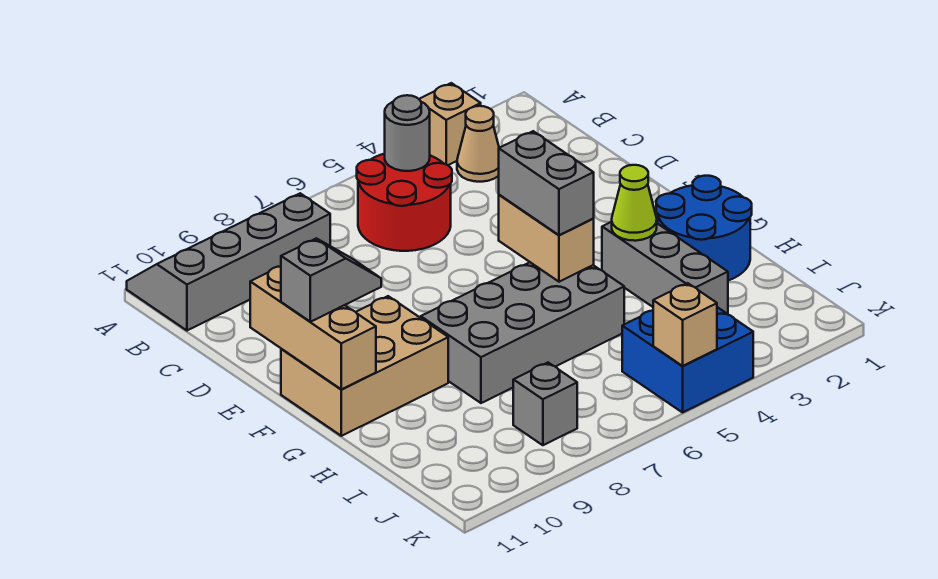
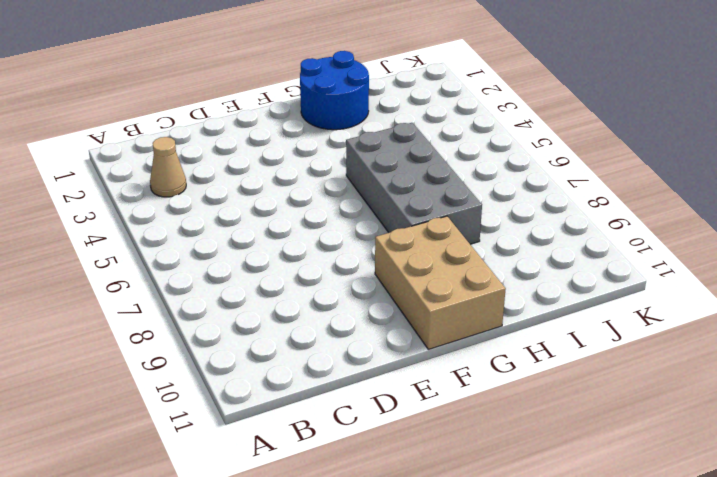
none -> tan brick A3 level 1
none -> grey slope A8:B11 level 1 top B
none -> red round brick B5:C6 level 1

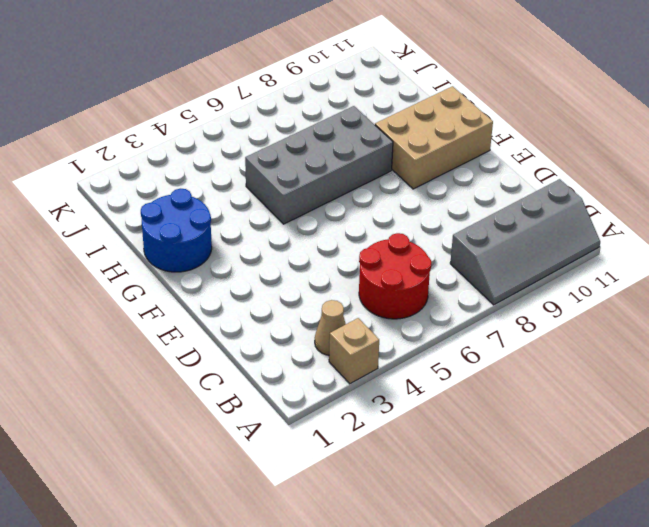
none -> grey brick G3:I3 level 1
none -> blue brick J4:K5 level 1
none -> grey brick J8 level 1

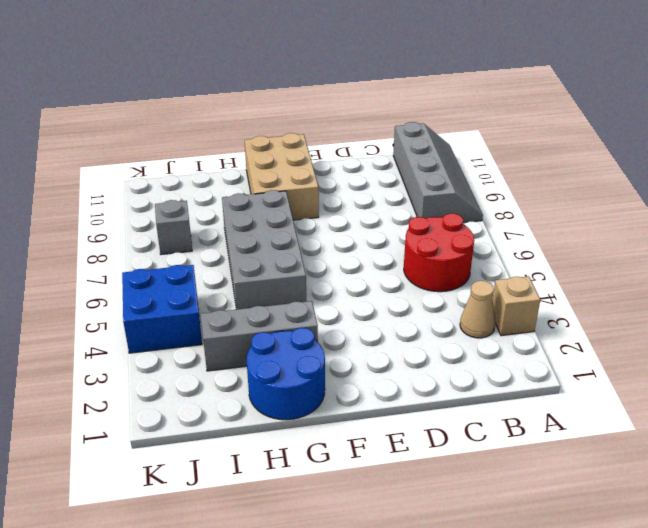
none -> grey round brick B5 level 2
none -> tan brick E11:G11 level 2
none -> tan brick F5:G5 level 2

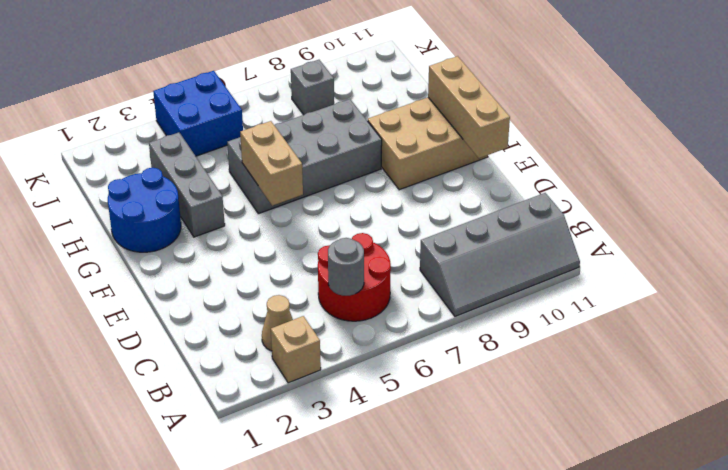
none -> lime cone G3 level 2
none -> tan brick K5 level 2
none -> grey brick F5:G5 level 3

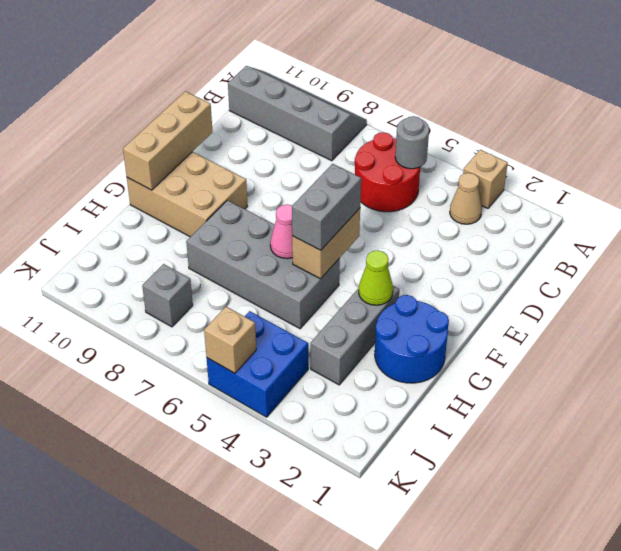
pink cone G6 level 2 -> none
none -> grey slope F10:F11 level 3 top 11

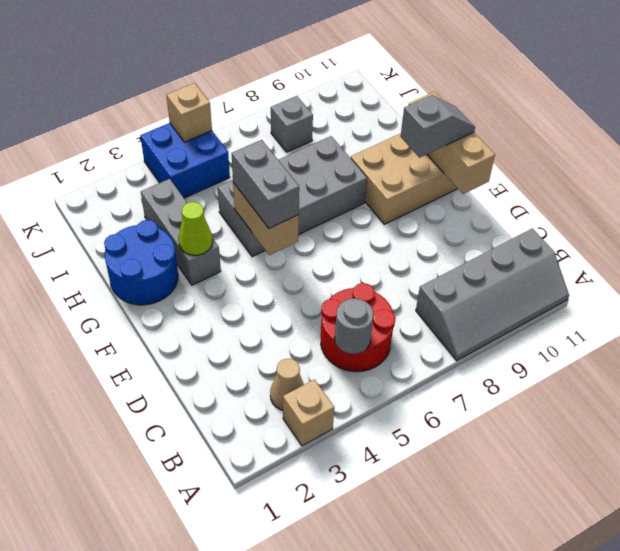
grey slope F10:F11 level 3 top 10 -> grey slope F10:F11 level 3 top 11

